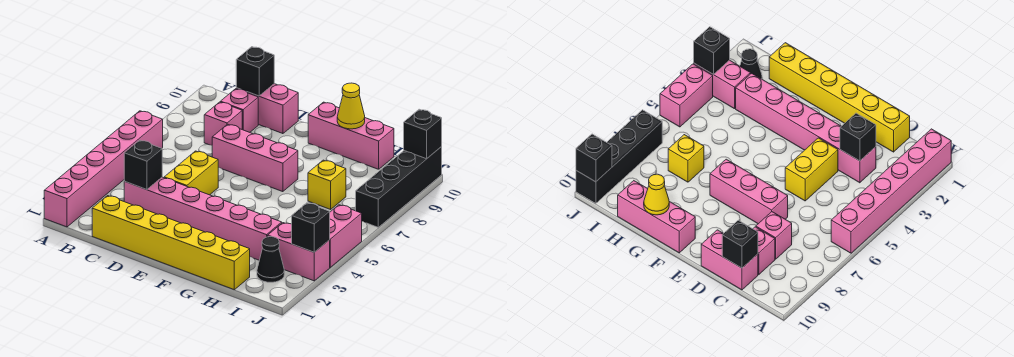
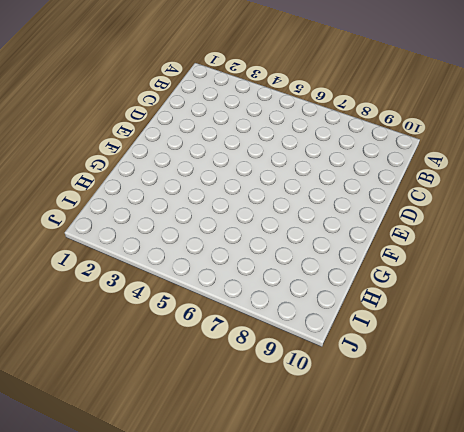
none -> pink brick A1:A6 level 1
none -> yellow brick C1:H1 level 1
none -> pink brick C3:H3 level 1

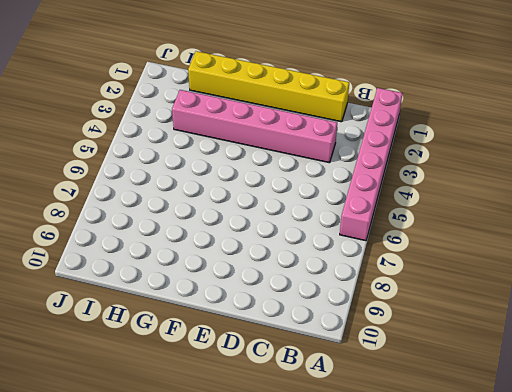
none -> pink brick C8 level 1
none -> pink brick C9 level 1
none -> pink brick C10:D10 level 1

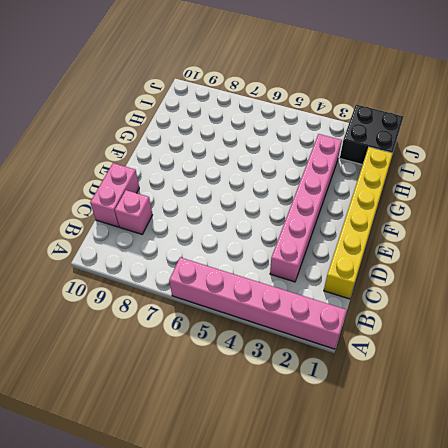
black brick I1:J2 level 1 -> black cone I2 level 1
none -> pink brick C8 level 1
none -> yellow brick D4:D5 level 1
none -> pink brick D7:F7 level 1

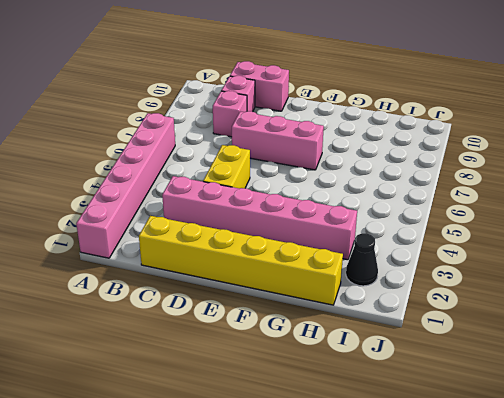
none -> pink brick F10:H10 level 1
none -> yellow brick H7 level 1
none -> pink brick I3:J3 level 1

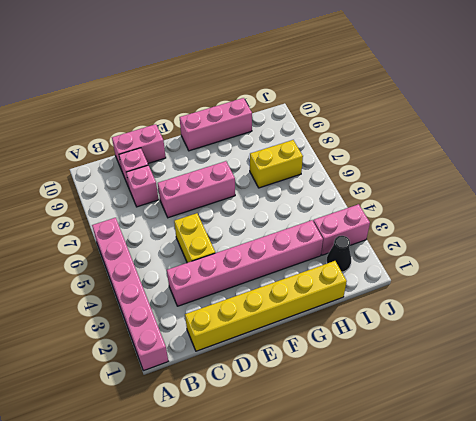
yellow brick H7:I7 level 1 -> yellow brick H7 level 1
none -> pink brick J4:J5 level 1
none -> black brick J7:J10 level 1
none -> black brick C3 level 2

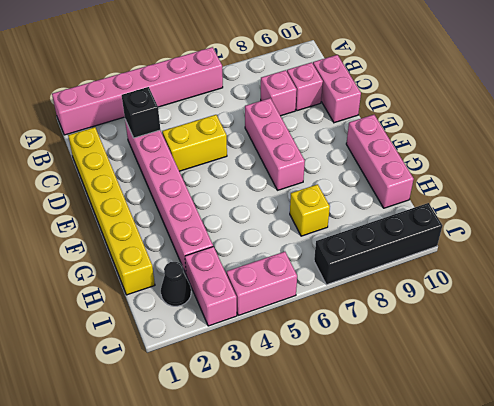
none -> black brick C10 level 2
none -> yellow cone G10 level 2
none -> black brick J3 level 2

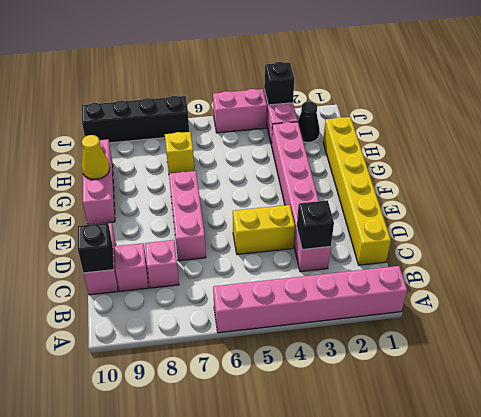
none -> black brick J10 level 2

